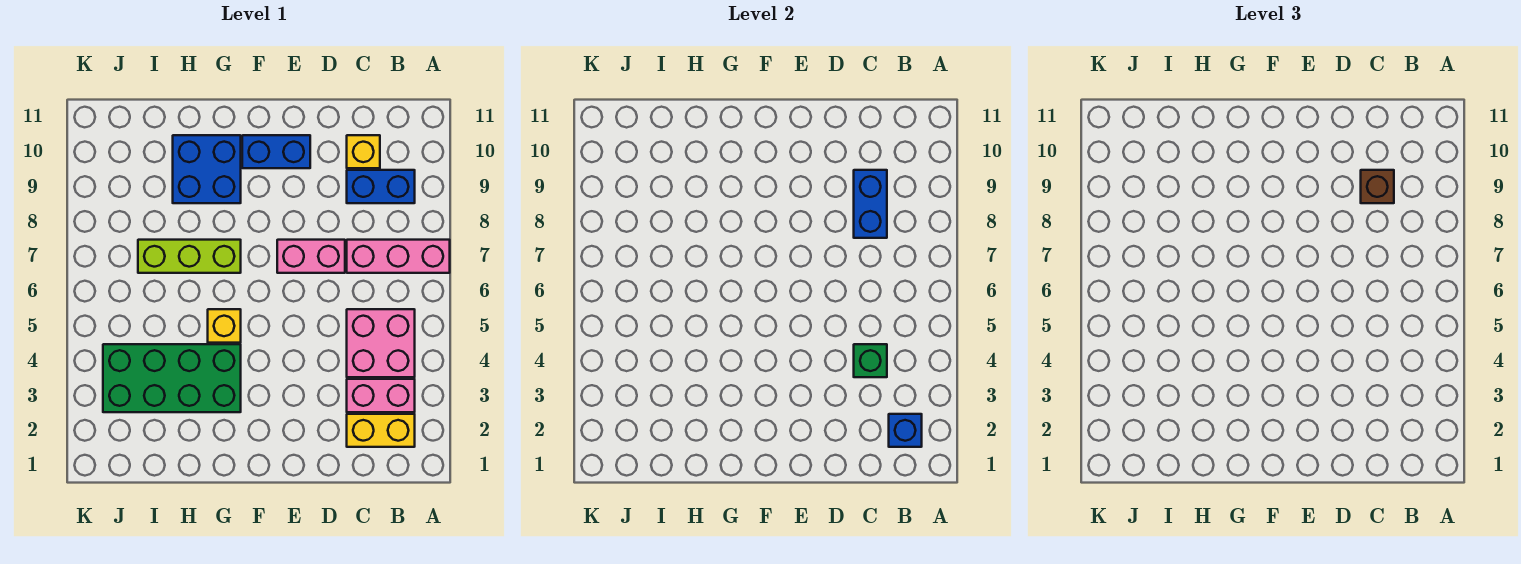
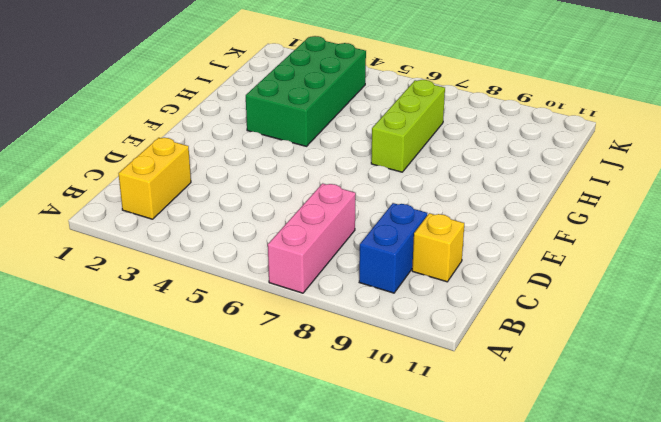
none -> pink brick B3:C3 level 1
none -> pink brick B4:C5 level 1
none -> pink brick D7:E7 level 1

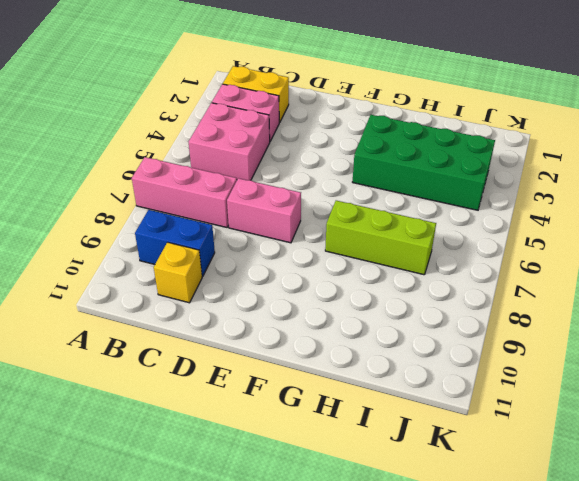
none -> blue brick E10:F10 level 1
none -> yellow brick G5 level 1
none -> blue brick G9:H10 level 1

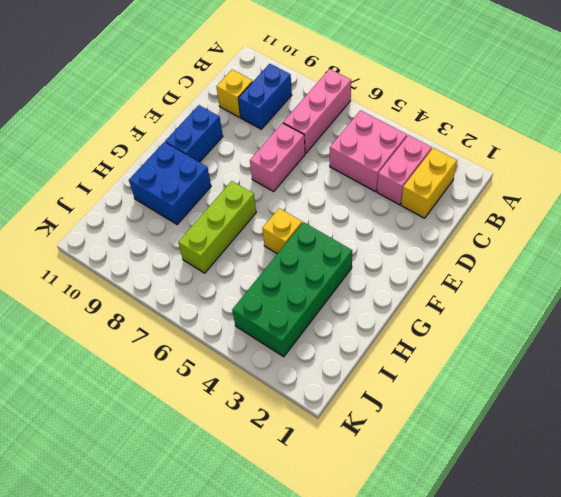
none -> blue brick B2 level 2
none -> green brick C4 level 2
none -> blue brick C8:C9 level 2

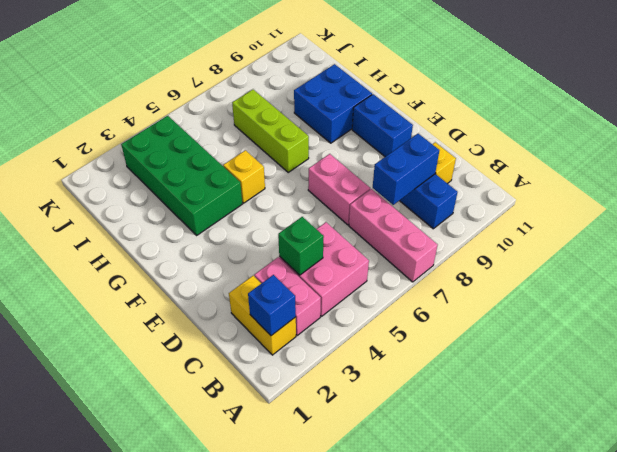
none -> brown brick C9 level 3

